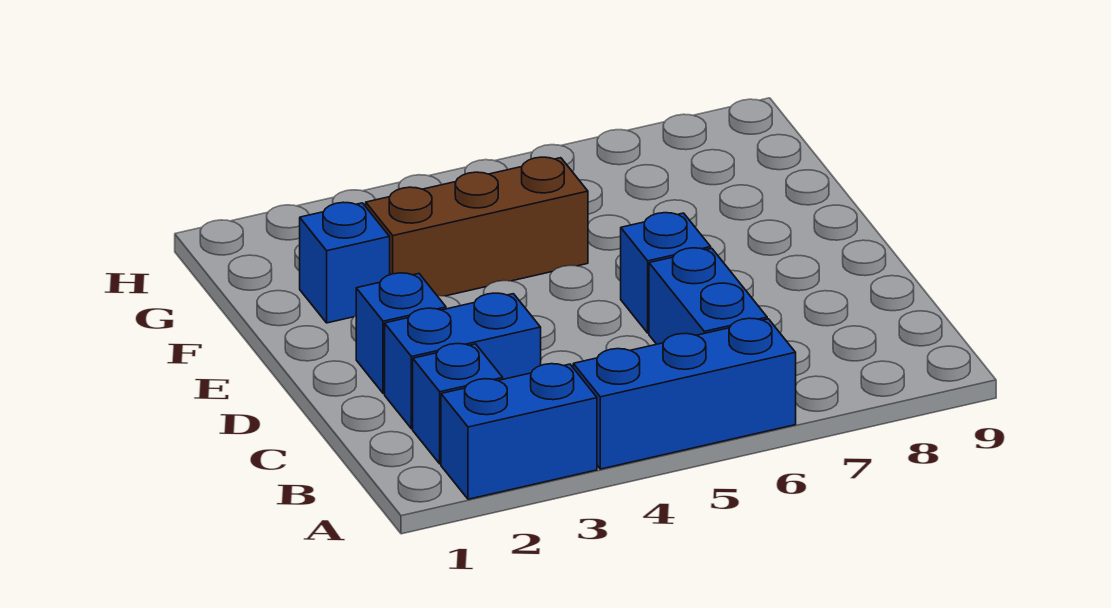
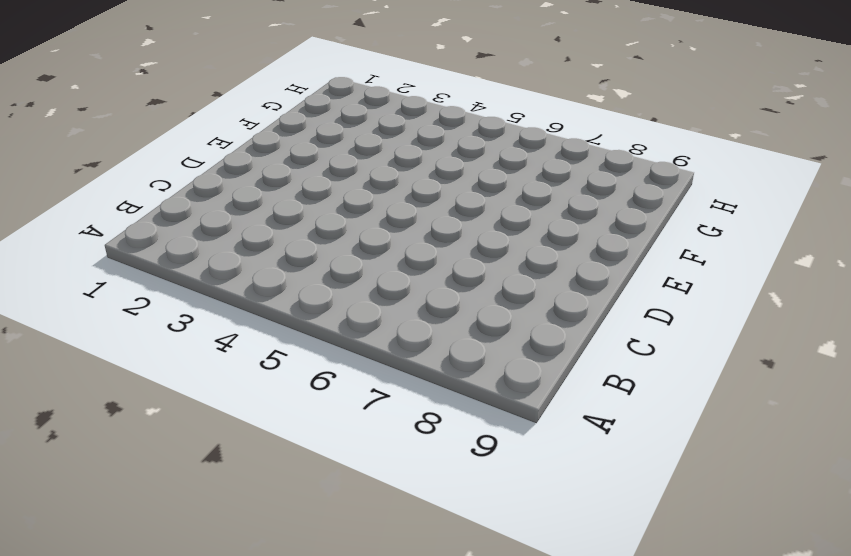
none -> blue brick A2:A3 level 1
none -> blue brick A4:A6 level 1

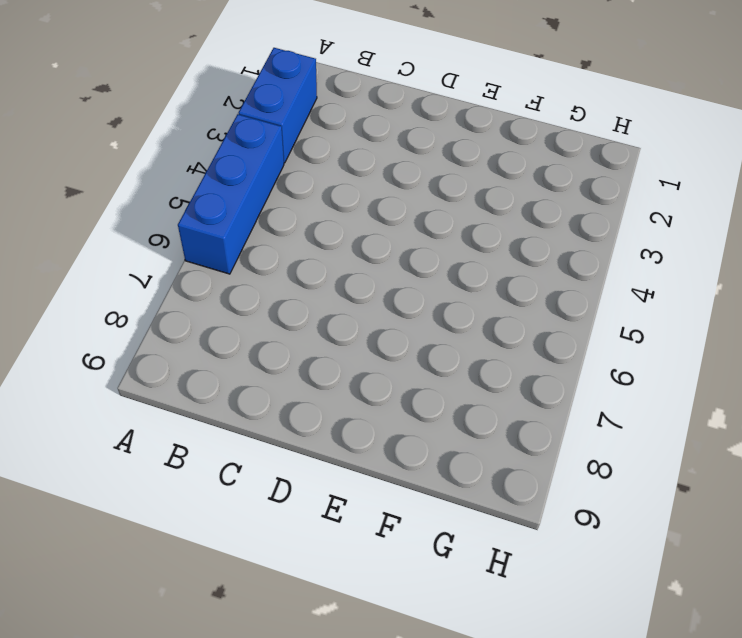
none -> blue brick B2 level 1
none -> blue brick B6:C6 level 1

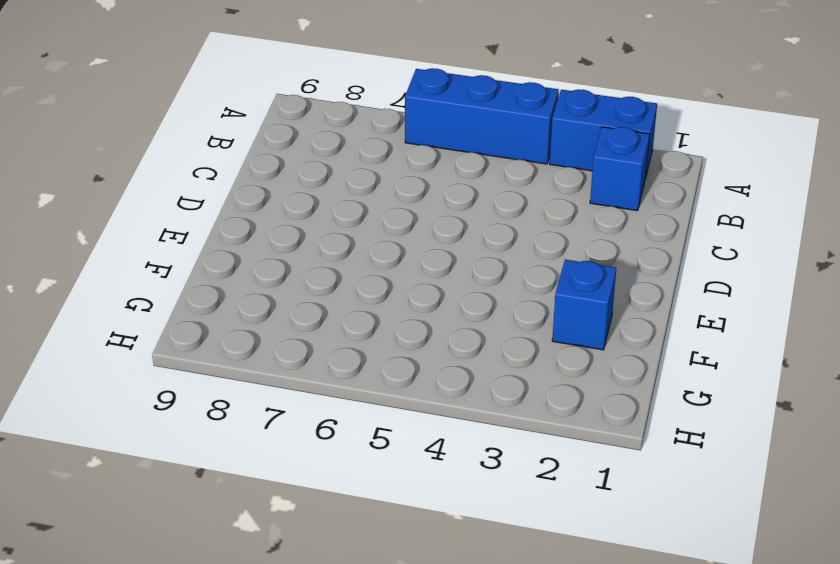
none -> blue brick B6:C6 level 1
none -> blue brick C2:C3 level 1

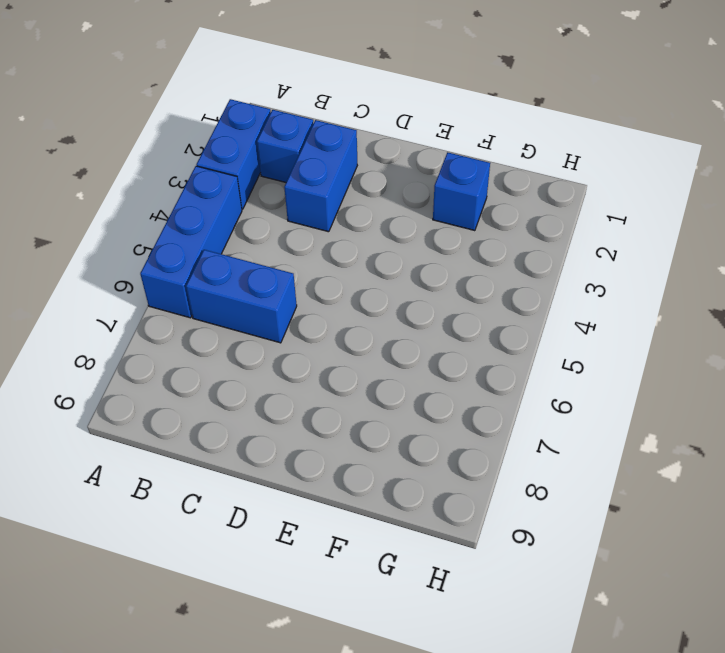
none -> blue brick D2 level 1
none -> blue brick D6 level 1

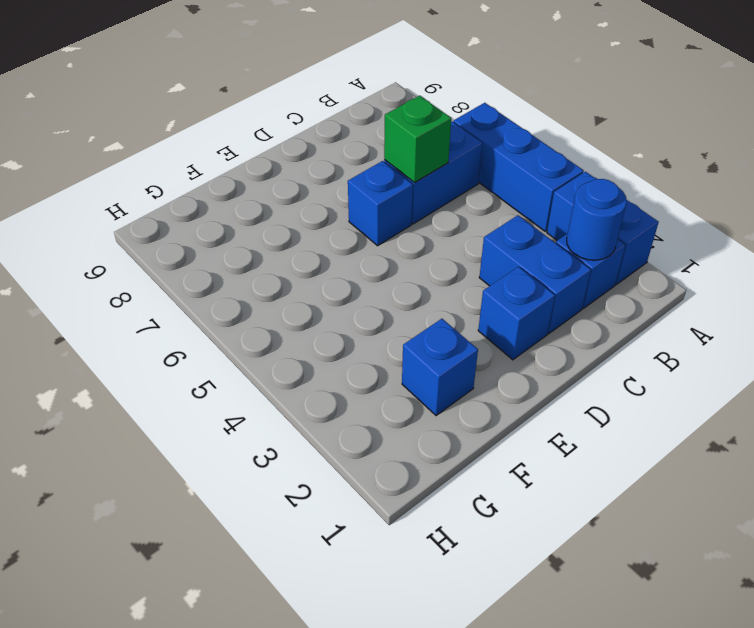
blue round brick B2 level 2 -> none
green brick C6 level 2 -> none
none -> brown brick F3:F5 level 1

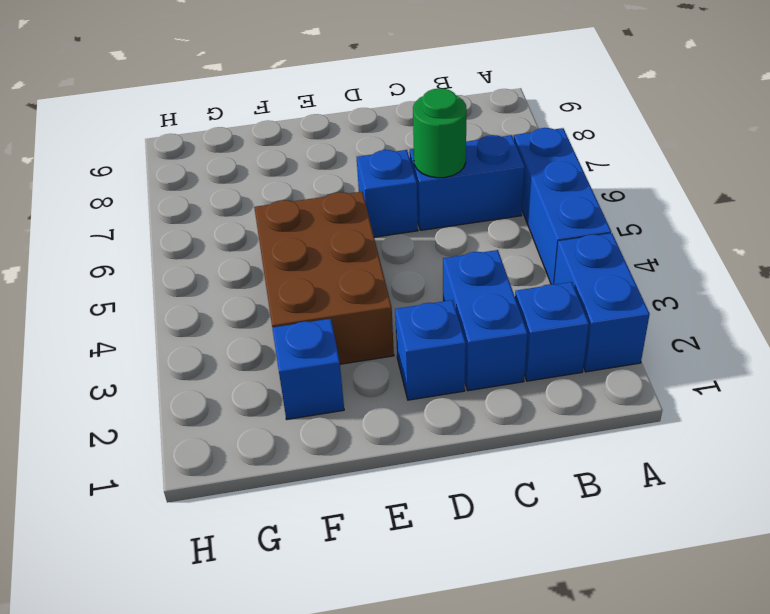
green round brick C6 level 2 -> none
brown brick E3:F5 level 1 -> brown brick F3:F5 level 1

